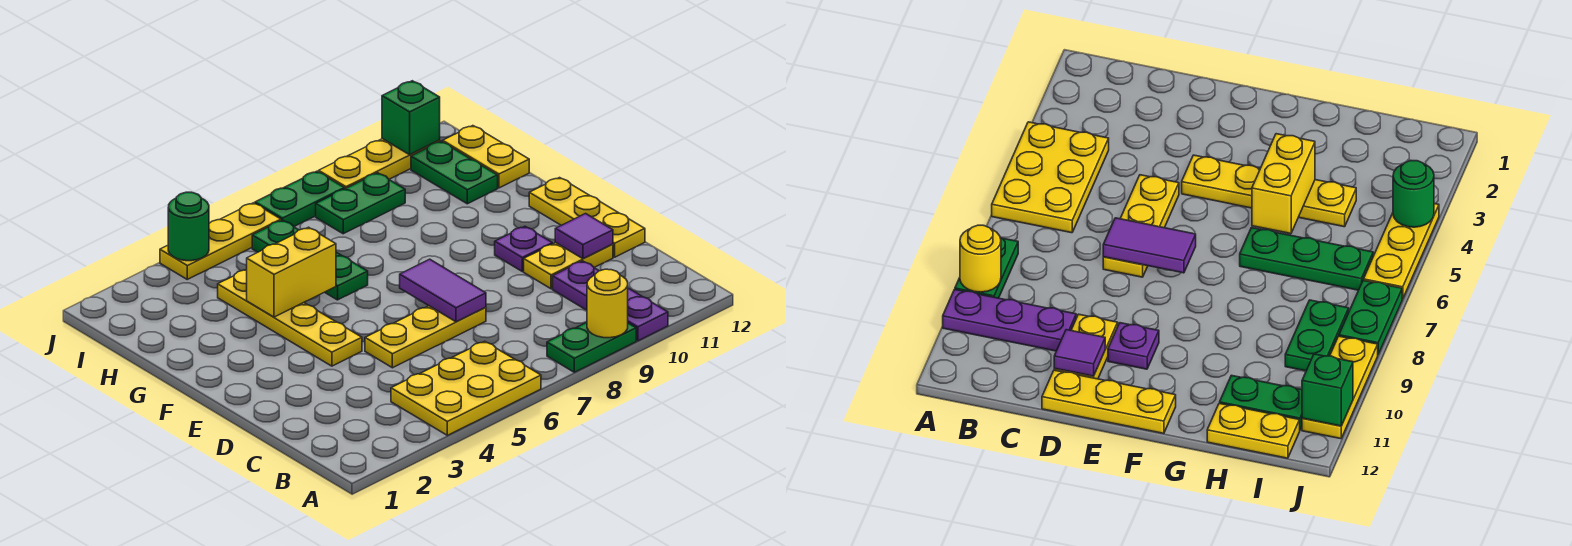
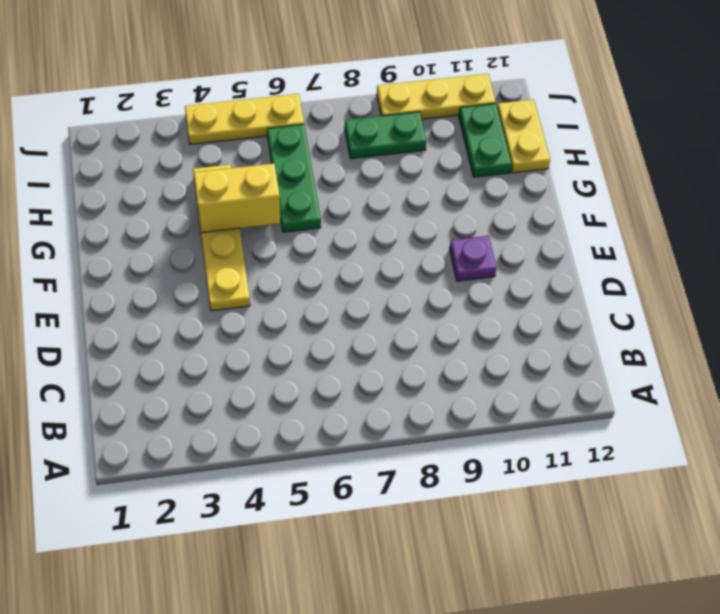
none -> yellow plate A4:B6 level 1
none -> green plate A8:A9 level 1
none -> purple plate A10:C10 level 1

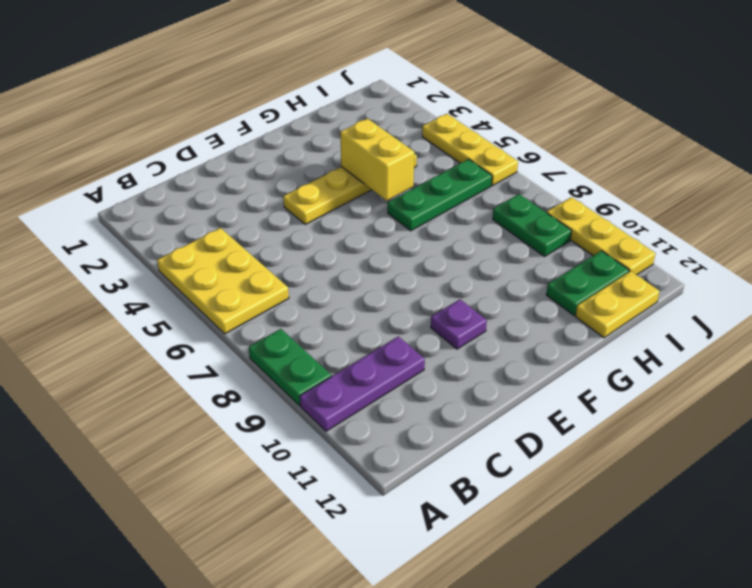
none -> yellow plate D5:D7 level 1
none -> yellow plate D10:D11 level 1
none -> yellow plate D12:F12 level 1

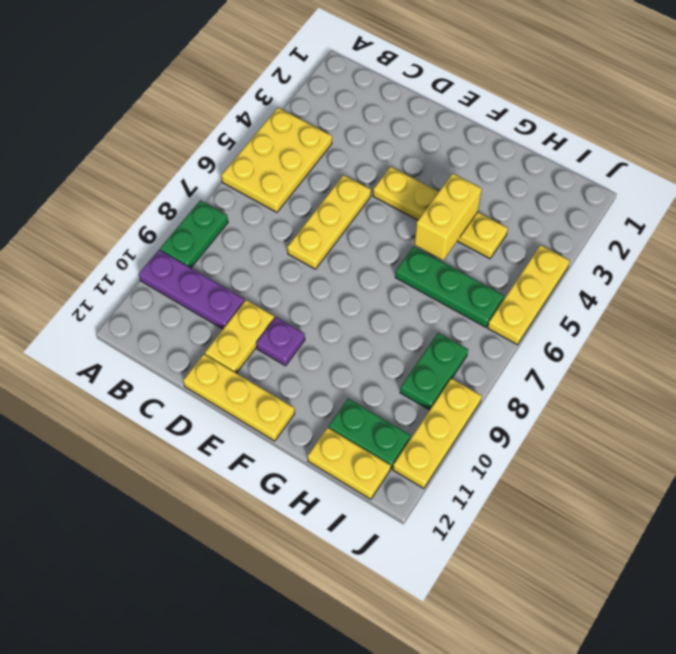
none -> green plate J7:J8 level 1
none -> yellow round brick A9 level 2
none -> purple tile D7:E7 level 2

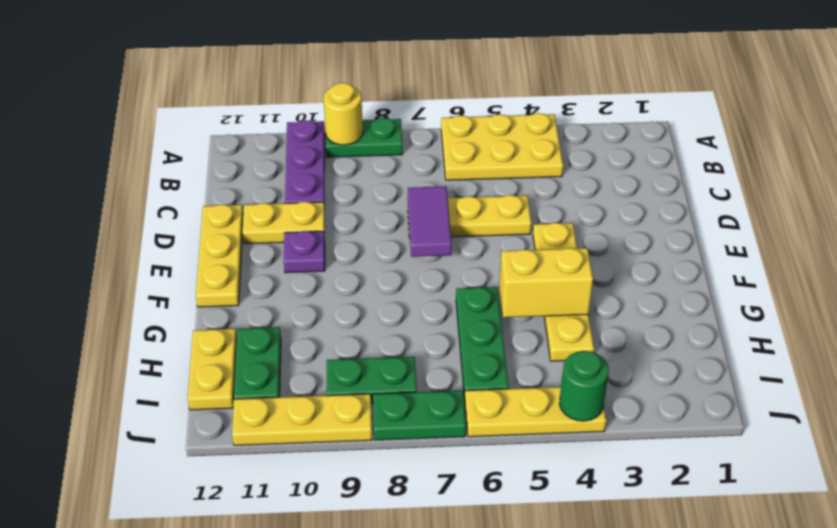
none -> purple tile D11 level 2
none -> green brick J11 level 2

